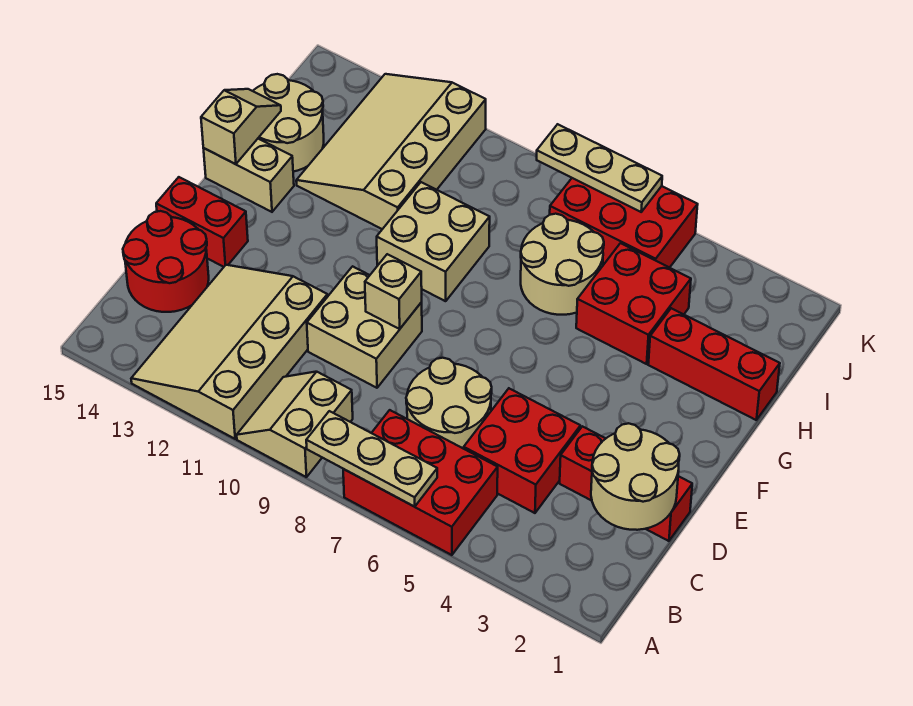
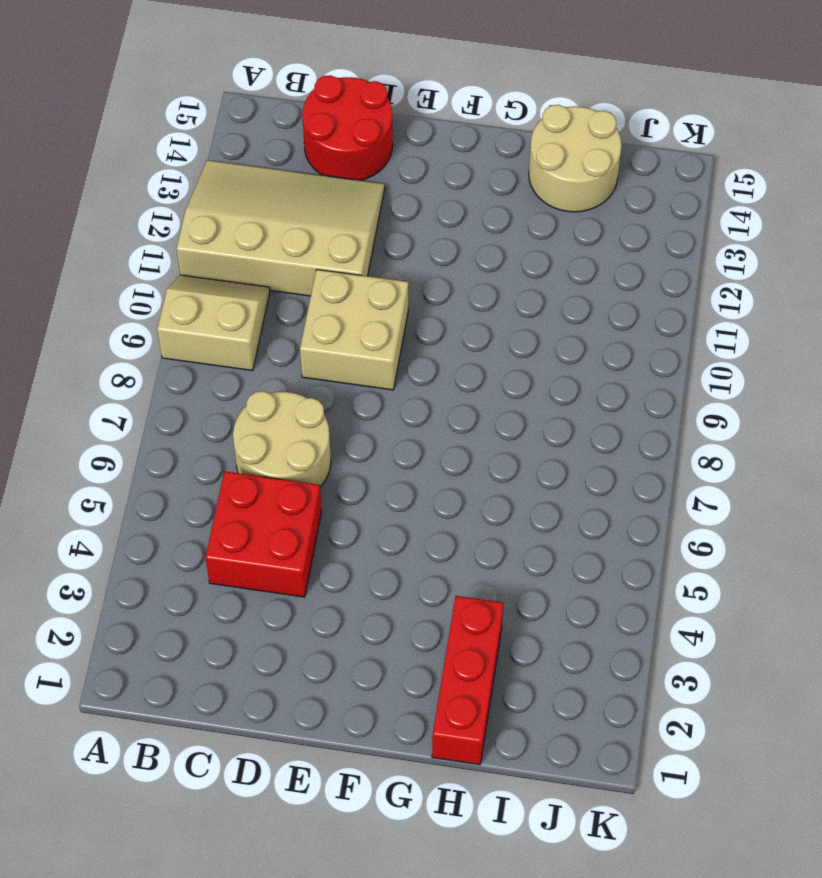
none -> red brick A5:B7 level 1
none -> red brick D1:D3 level 1
none -> red brick E14:E15 level 1

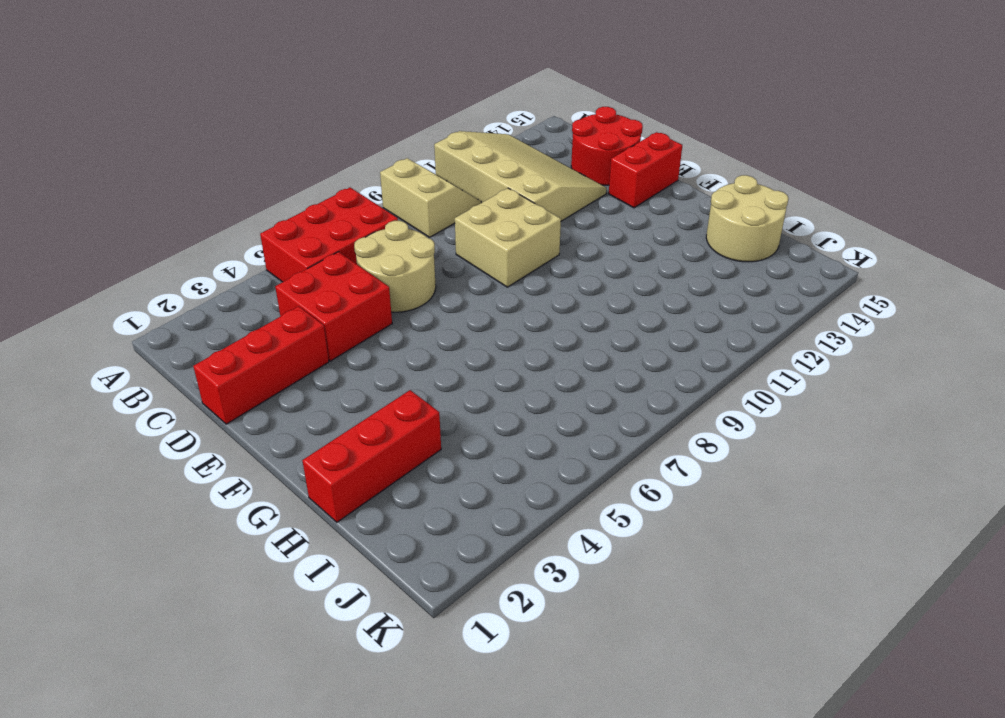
none -> tan brick G9:H10 level 1
none -> tan brick G14:G15 level 1
none -> red brick H4:I5 level 1

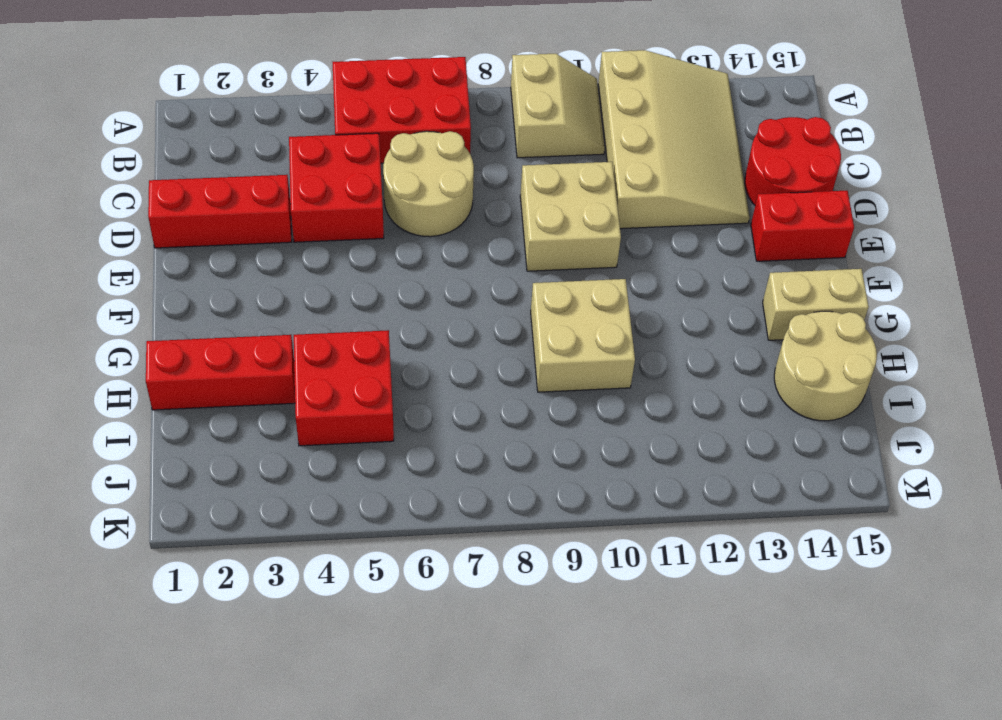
none -> tan round brick H6:I7 level 1
none -> tan slope H11:K13 level 1 top 11
none -> red brick J5:K7 level 1

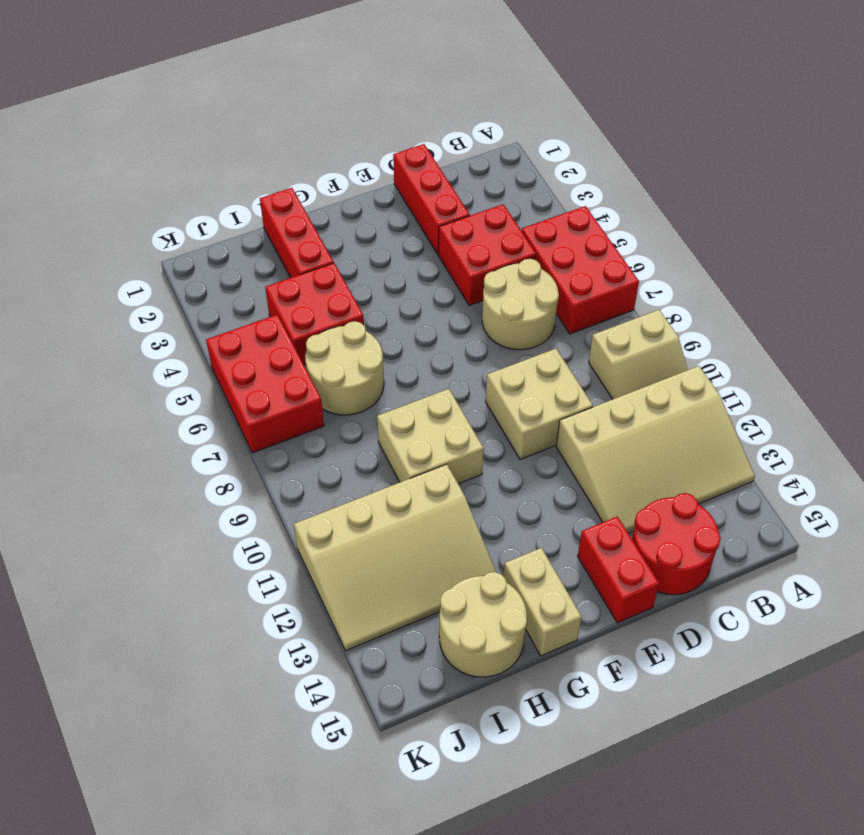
none -> tan plate A6:A8 level 2
none -> tan round brick C1:D2 level 2
none -> tan brick E9 level 2

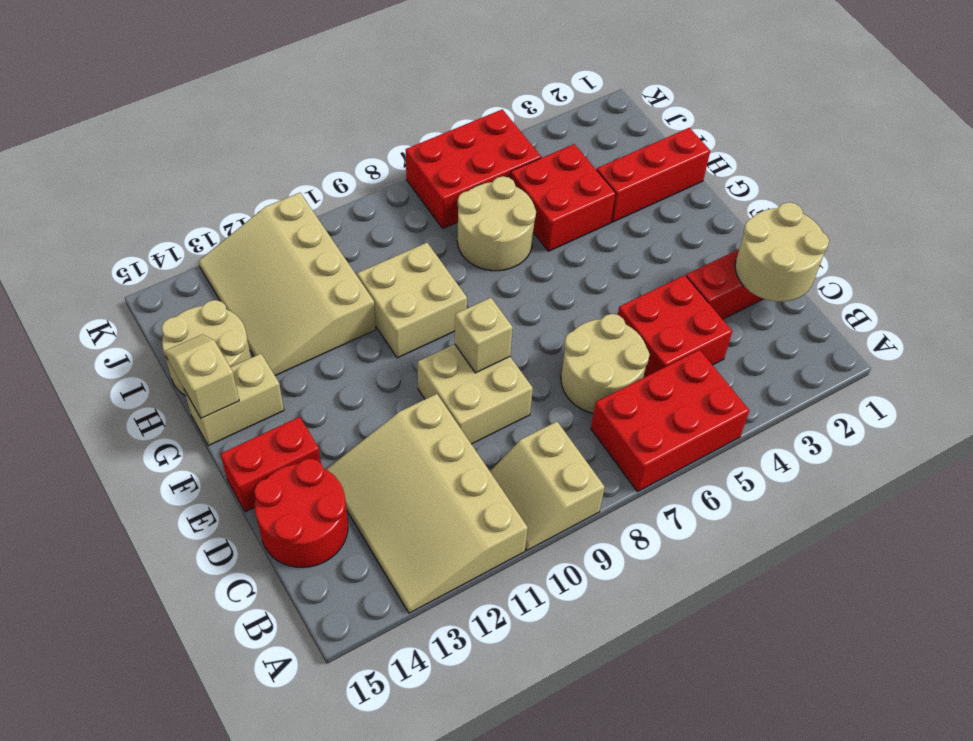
none -> tan plate A6:A8 level 2
none -> tan plate K6:K8 level 2

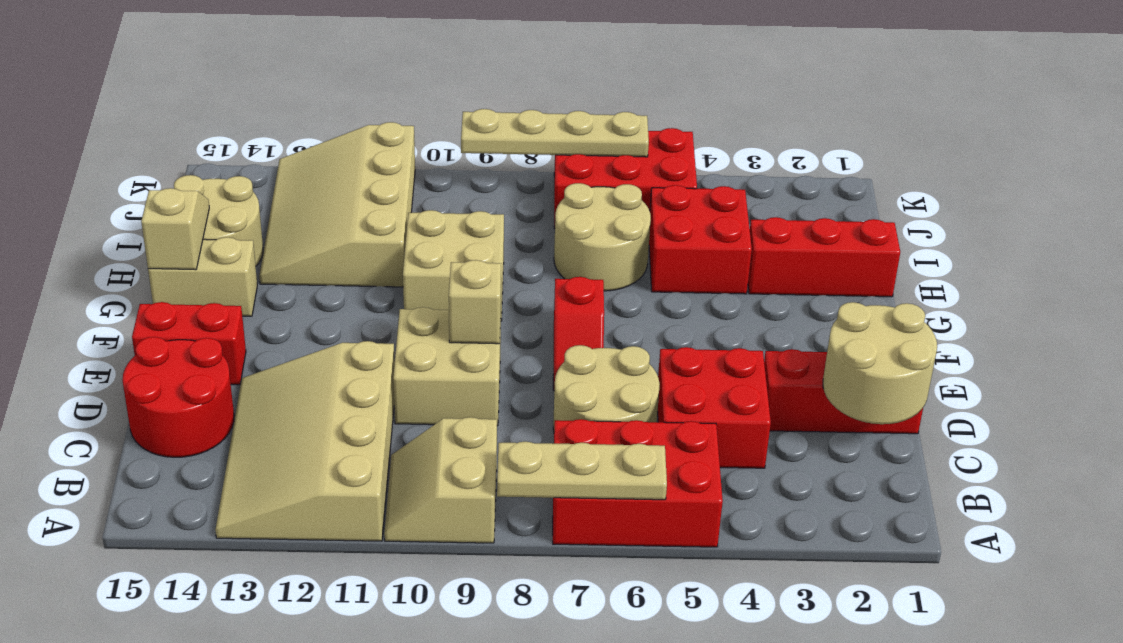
red slope E7:F7 level 1 top F -> none
tan plate K6:K9 level 2 -> tan plate K6:K8 level 2

